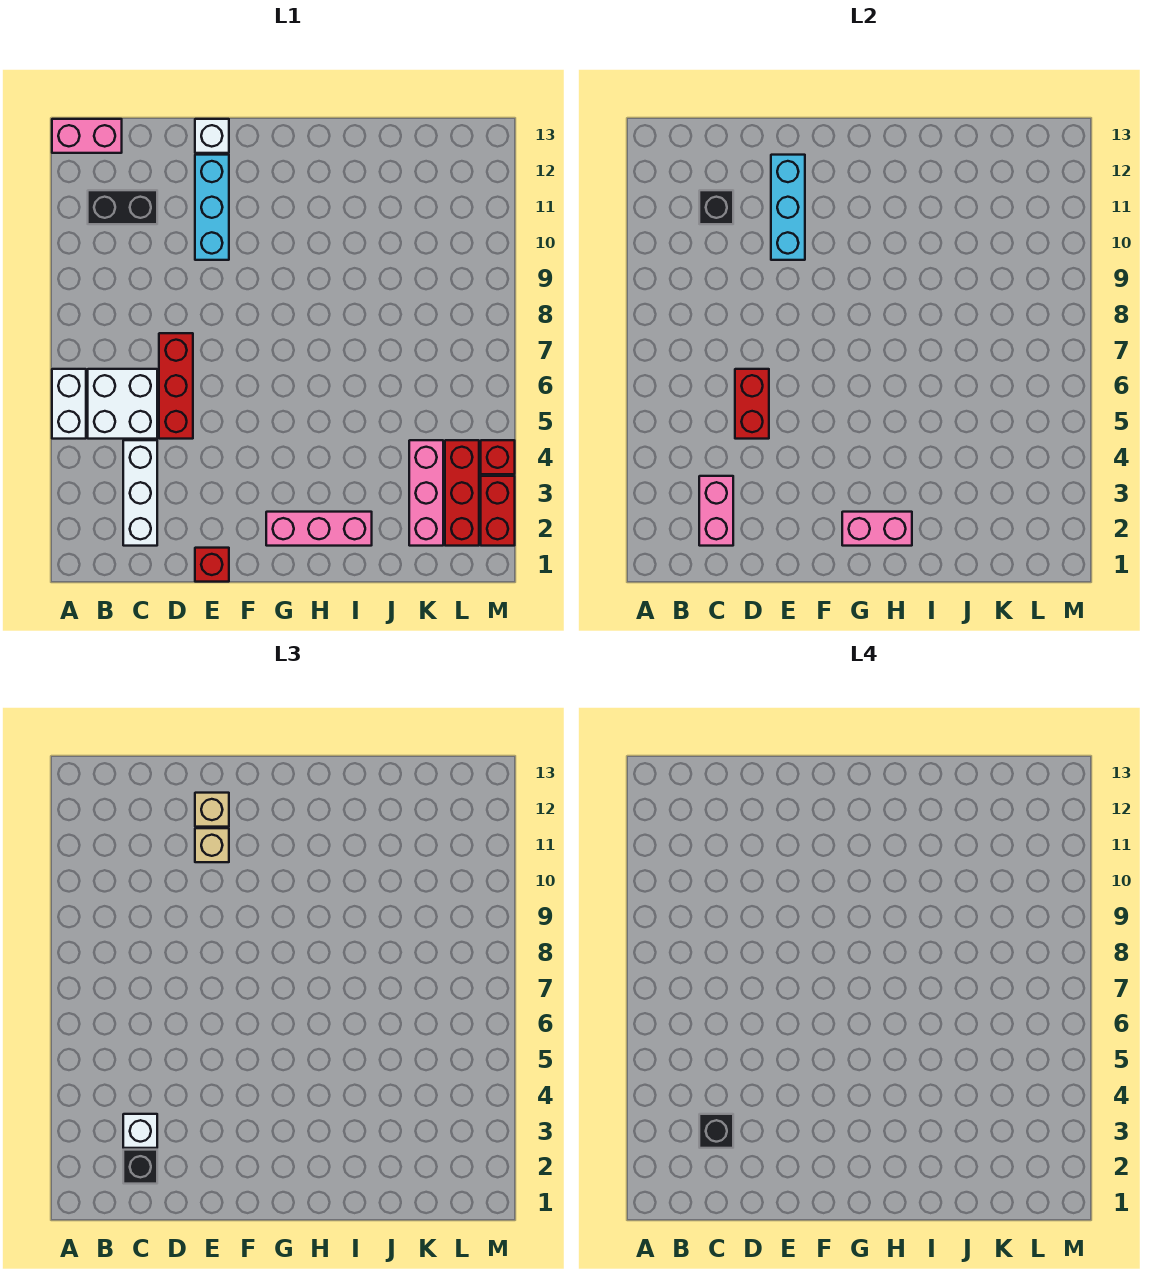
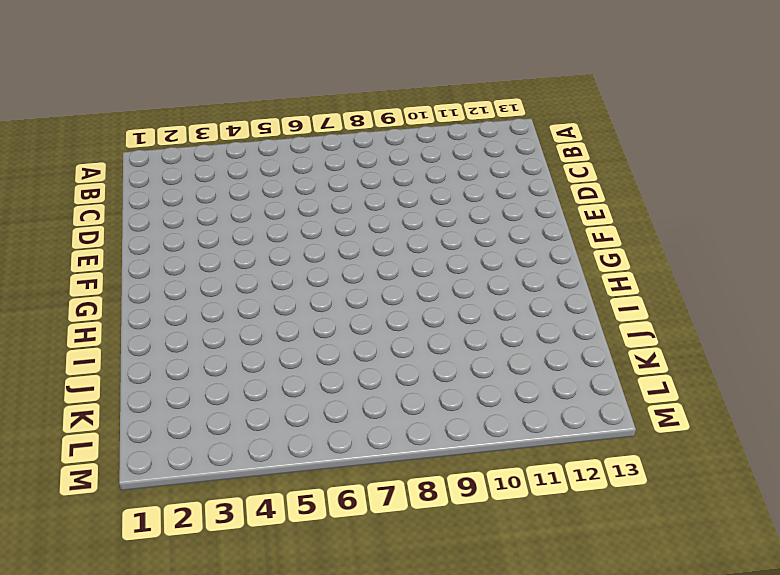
none -> white brick A5:A6 level 1
none -> pink brick A13:B13 level 1
none -> white brick B5:C6 level 1

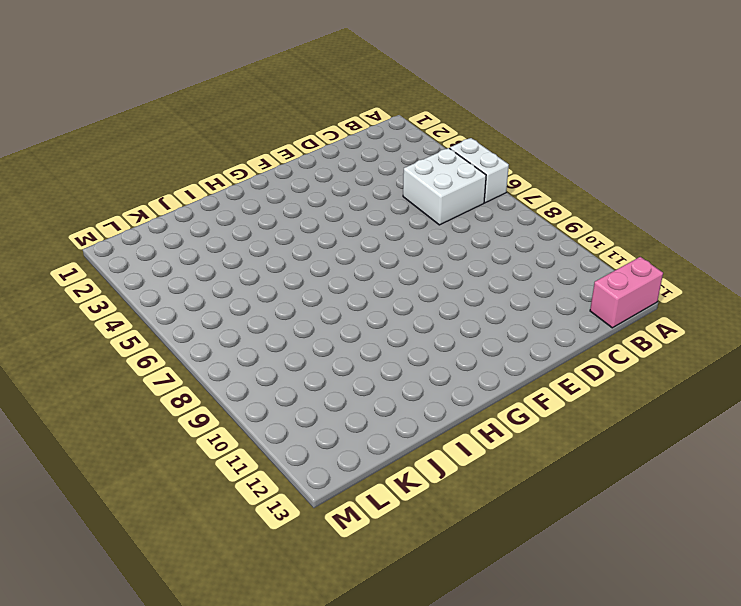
none -> black brick B11:C11 level 1
none -> white brick C2:C4 level 1
none -> red brick D5:D7 level 1

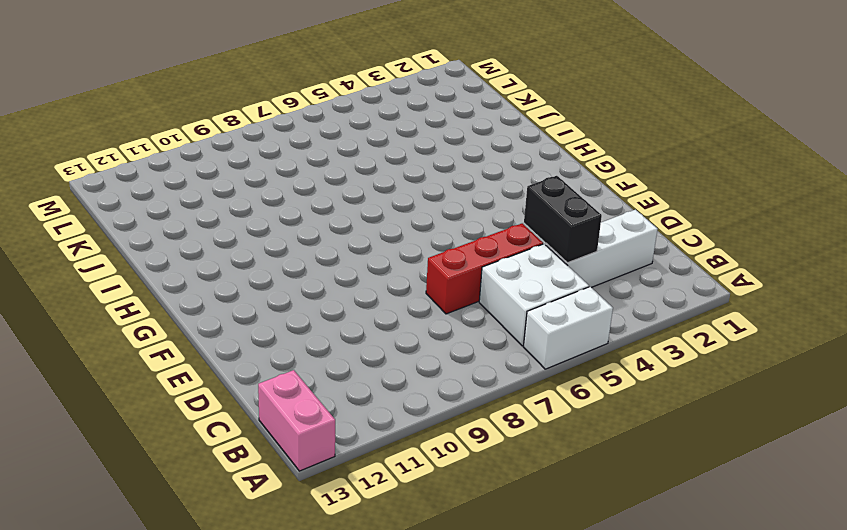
black brick C4:D4 level 2 -> black brick B11:C11 level 1
none -> red brick E1 level 1
none -> cyan brick E10:E12 level 1
none -> white brick E13 level 1

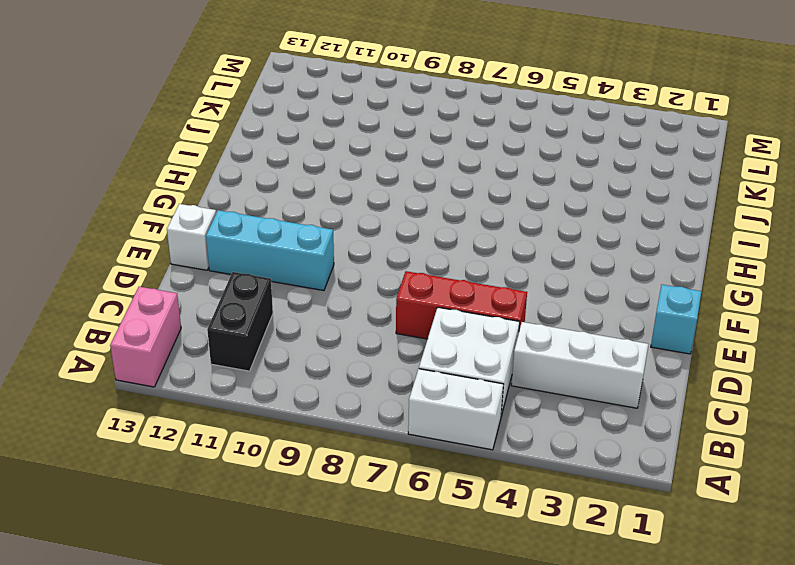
cyan brick E1 level 1 -> red brick E1 level 1
none -> pink brick G2:I2 level 1
none -> pink brick K2:K4 level 1
none -> red brick L2:L4 level 1

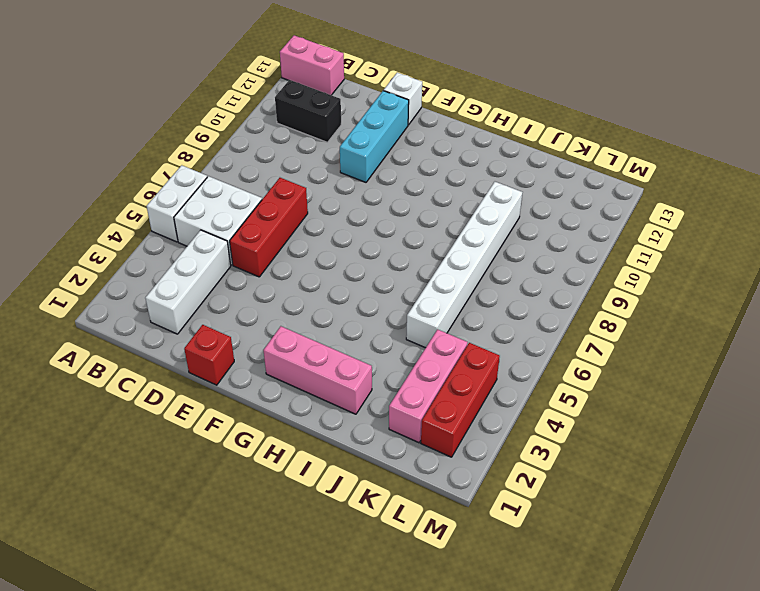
white brick J5:J10 level 1 -> none
none -> red brick M2:M3 level 1
none -> red brick M4 level 1
none -> pink brick C2:C3 level 2

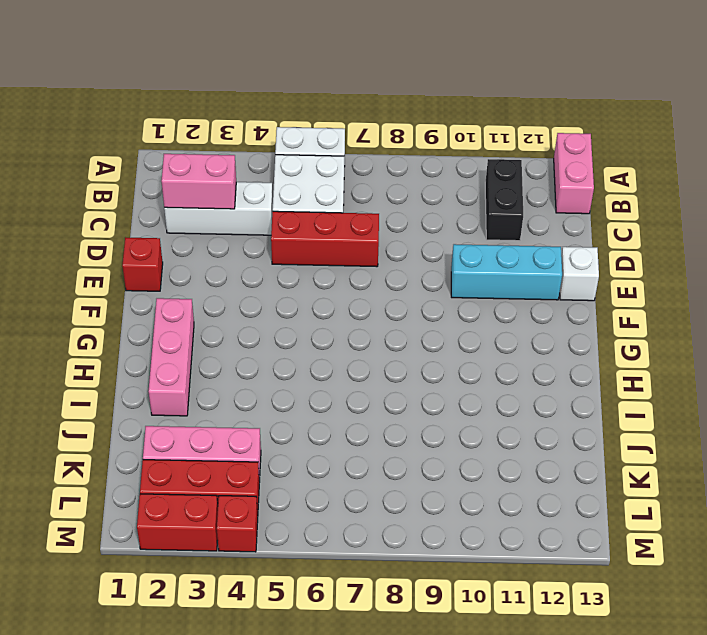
none -> black brick C11 level 2
none -> red brick D5:D6 level 2
none -> cyan brick E10:E12 level 2

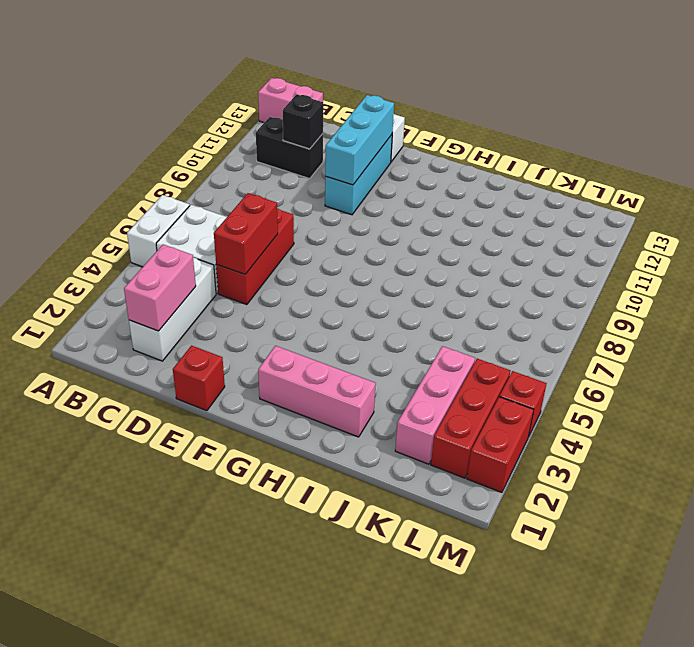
none -> pink brick G2:H2 level 2
none -> black brick C2 level 3
none -> white brick C3 level 3

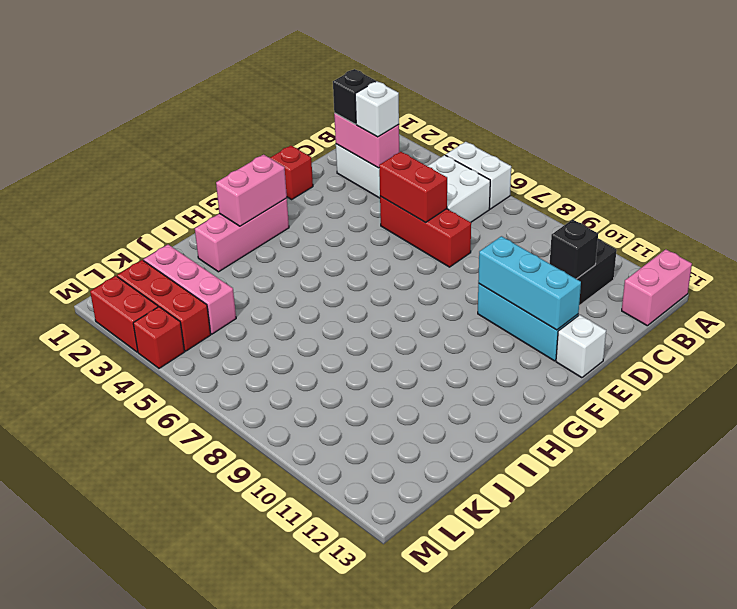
none -> tan brick E11 level 3
none -> tan brick E12 level 3
none -> black brick C3 level 4

